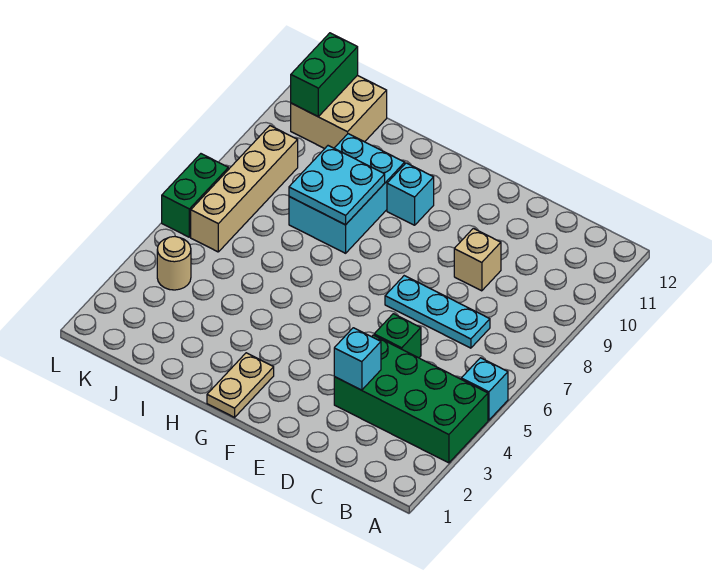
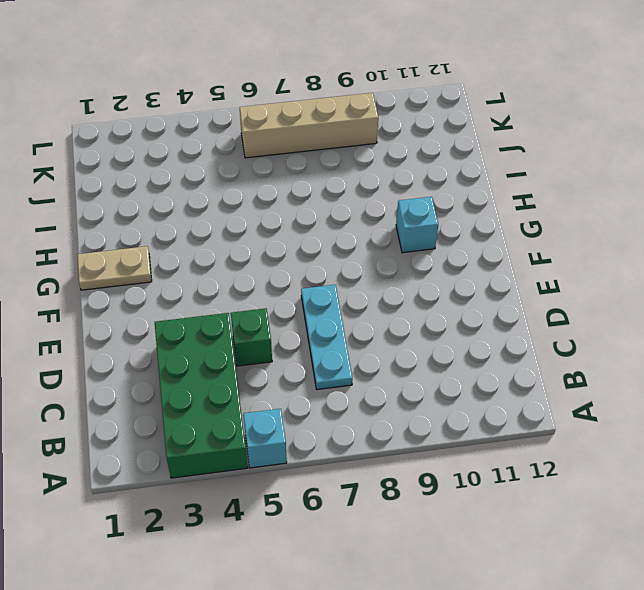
none -> tan brick D9 level 1
none -> cyan brick H8:I10 level 1
none -> tan brick J11:K12 level 1

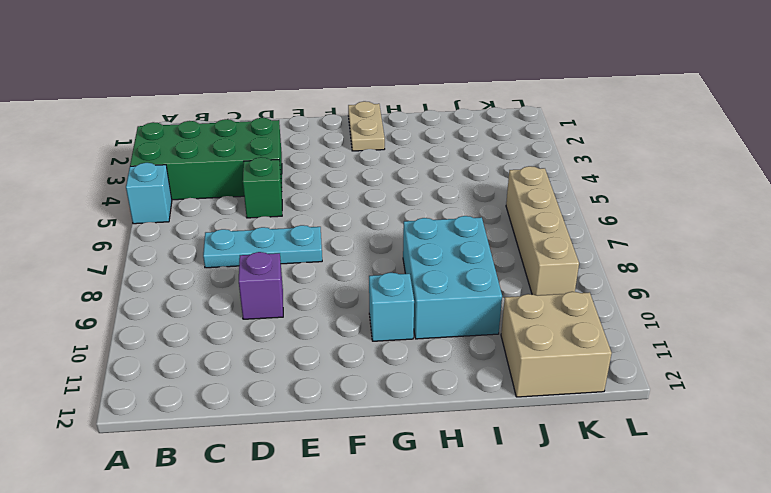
purple brick D9 level 1 -> tan brick D9 level 1
none -> tan round brick K4 level 1
none -> green brick L6:L7 level 1
none -> cyan brick D3 level 2

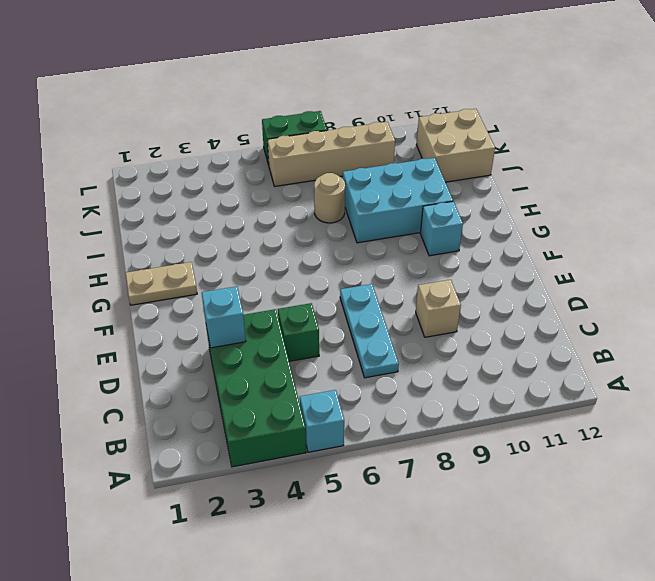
tan round brick I7 level 1 -> tan round brick K4 level 1
none -> cyan plate H8:I9 level 2
none -> green brick K11:K12 level 2

